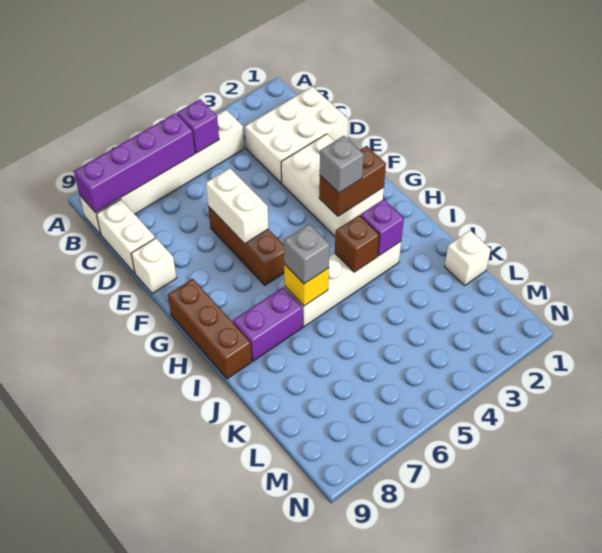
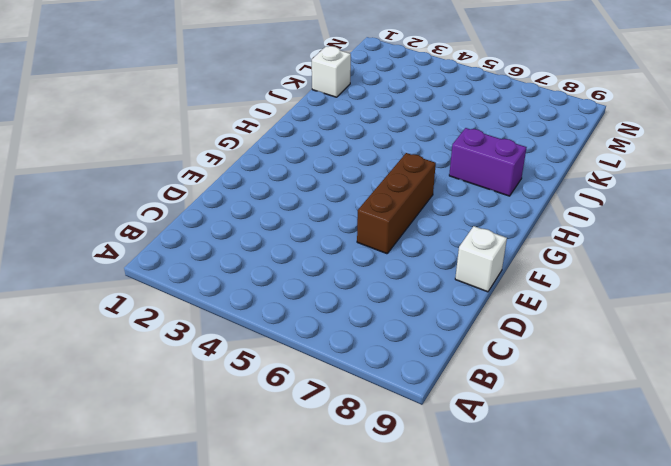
none -> white brick B4:B9 level 1
none -> white brick C1:D3 level 1
none -> white brick C9:D9 level 1

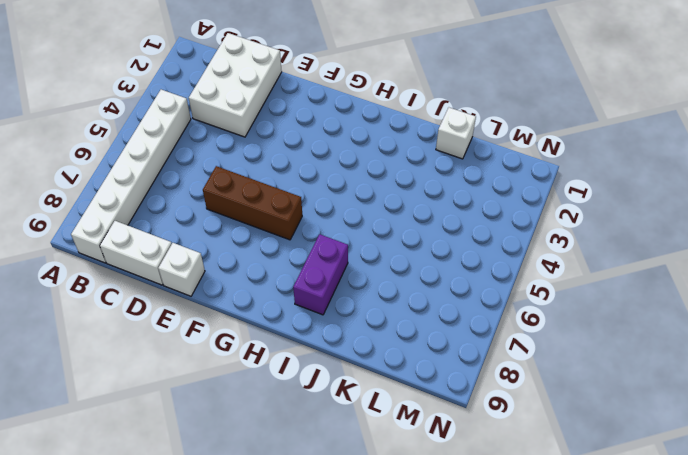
none -> white brick E2:G3 level 1
none -> brown brick G9:I9 level 1
none -> white brick I3:I6 level 1

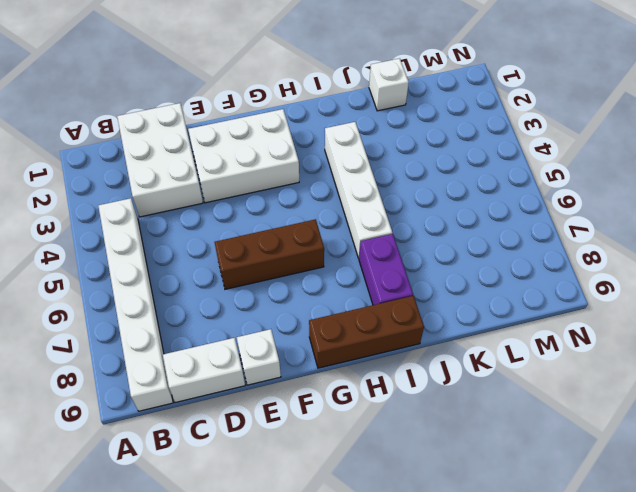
none -> purple brick B5 level 2
none -> purple brick B6:B9 level 2
none -> white brick E6:F6 level 2

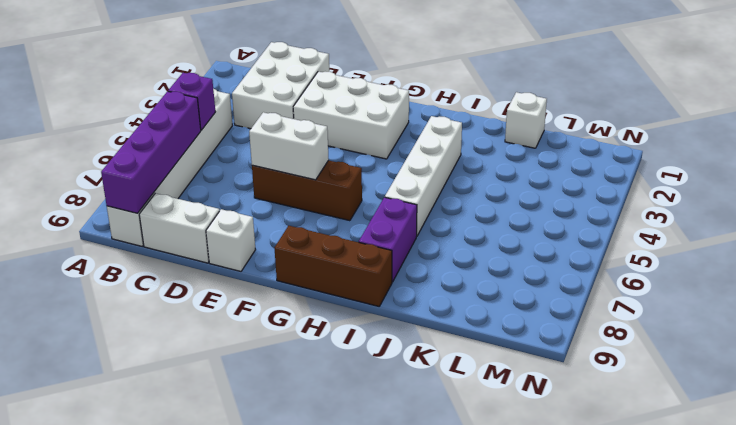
none -> brown brick G2:G3 level 2
none -> purple brick I3 level 2
none -> brown brick I4 level 2

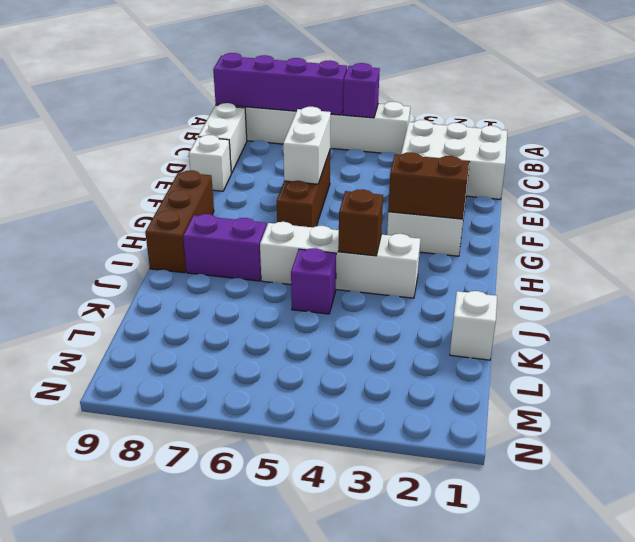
purple brick J5 level 1 -> purple brick I3 level 2
none -> yellow brick I6 level 2
none -> grey brick G3 level 3
none -> grey brick I6 level 3

